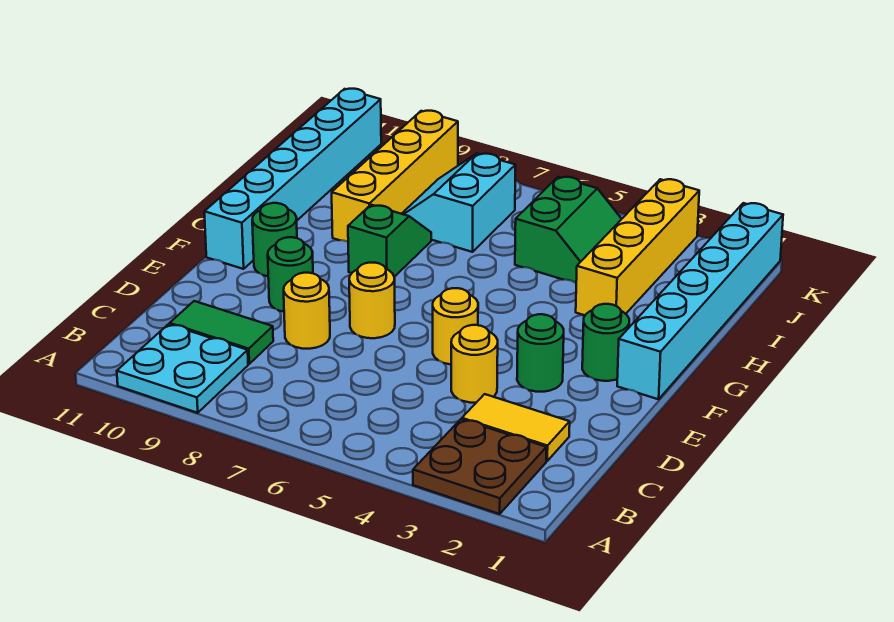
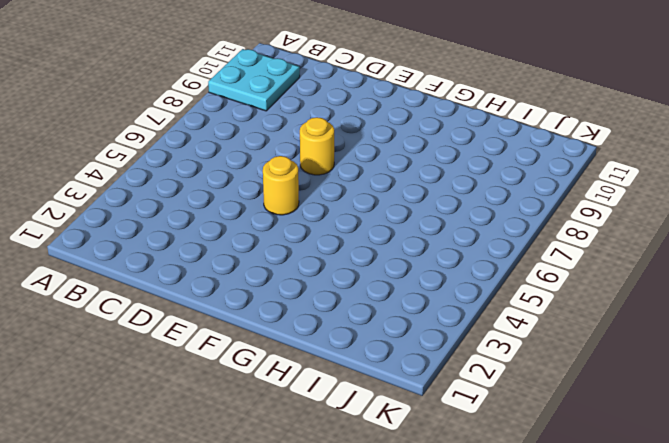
none -> brown plate A2:B3 level 1
none -> yellow tile C2:C3 level 1
none -> green tile C9:C10 level 1

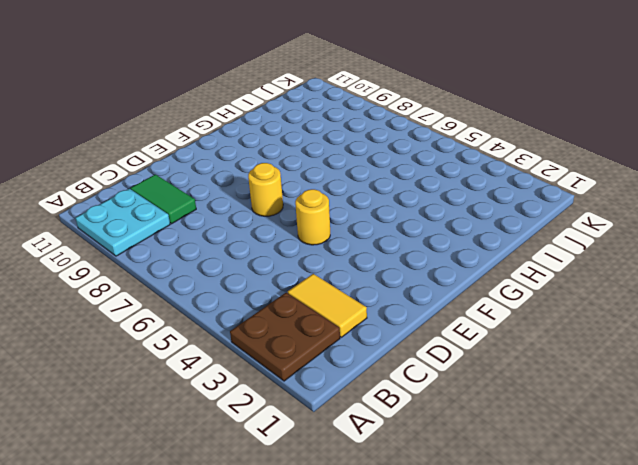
none -> yellow round brick D4 level 1
none -> yellow round brick D8 level 1
none -> green round brick E3 level 1

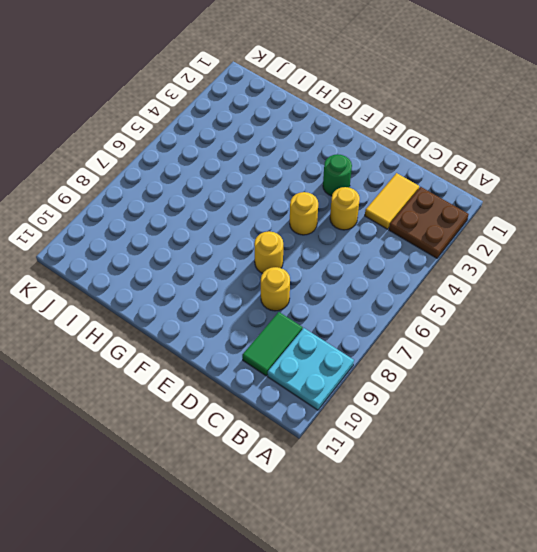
none -> green round brick E9 level 1
none -> cyan brick F1:K1 level 1
none -> green round brick F2 level 1

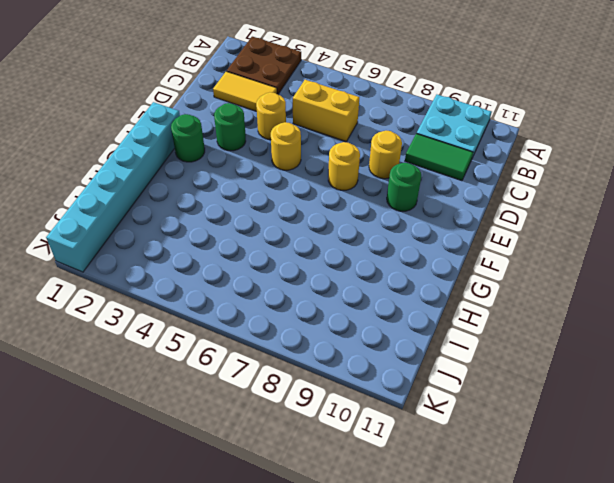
yellow brick C5:C6 level 1 -> none
none -> green round brick F10 level 1
none -> cyan brick F11:K11 level 1
none -> green slope G8:H8 level 1 top G

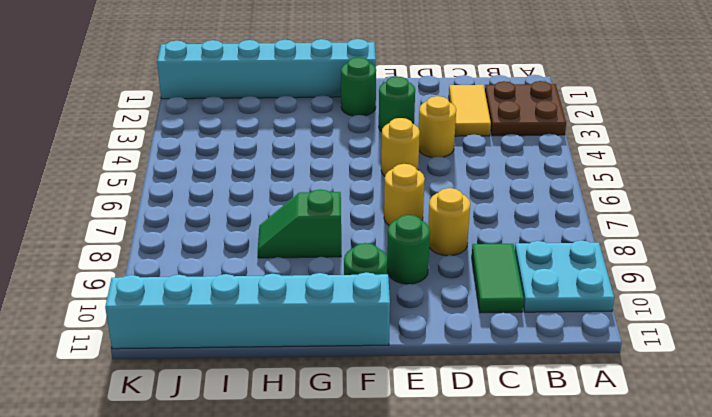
none -> yellow brick H3:K3 level 1
none -> yellow brick H9:K9 level 1
none -> green slope I4:J5 level 1 top 5

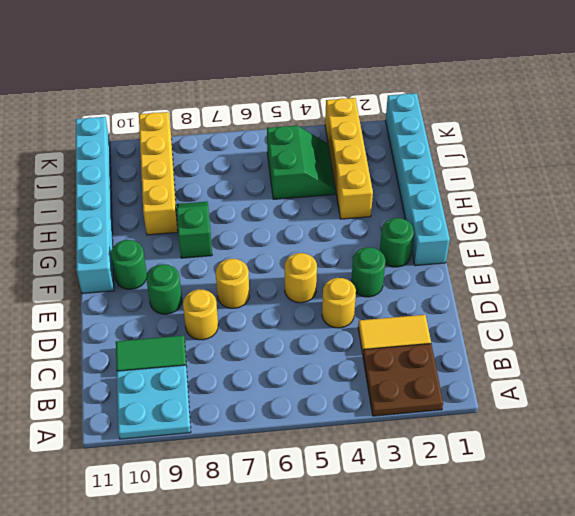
none -> cyan slope I7:J8 level 1 top 7

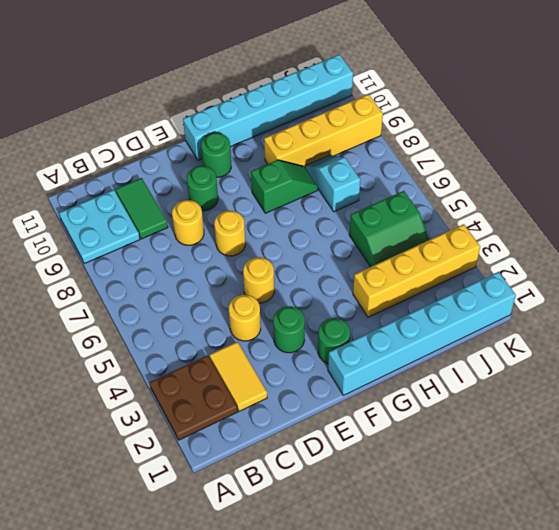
cyan slope I7:I8 level 1 top 7 -> cyan slope I7:J8 level 1 top 7

